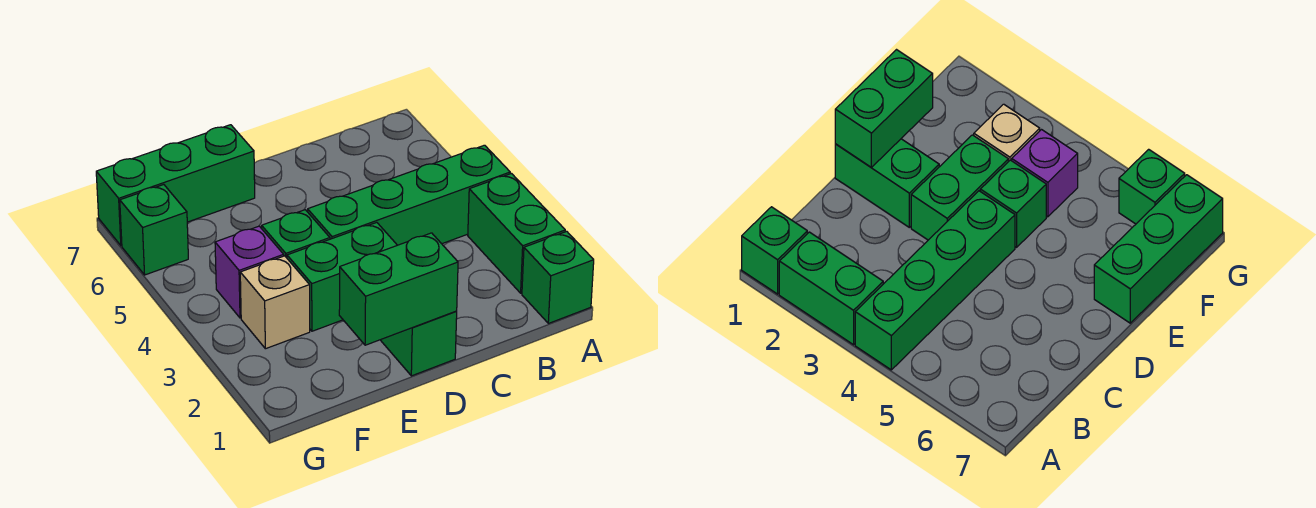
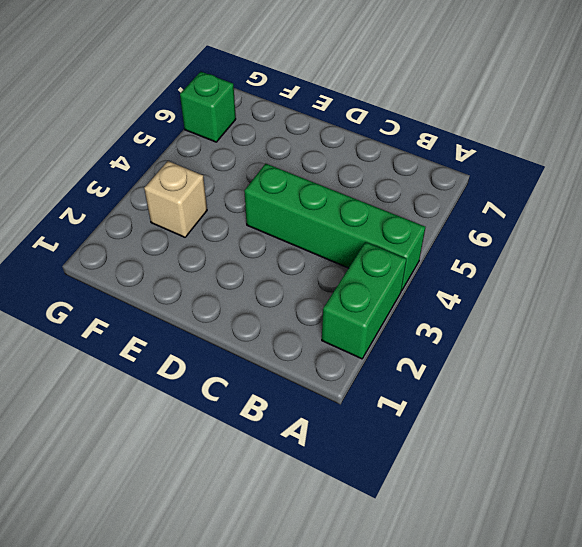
none -> green brick A1 level 1
none -> green brick D1:D2 level 1

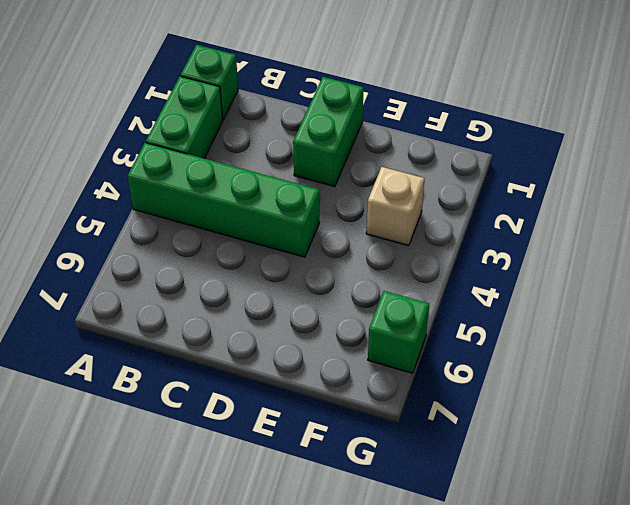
none -> green brick D3:E3 level 1
none -> green brick E4 level 1

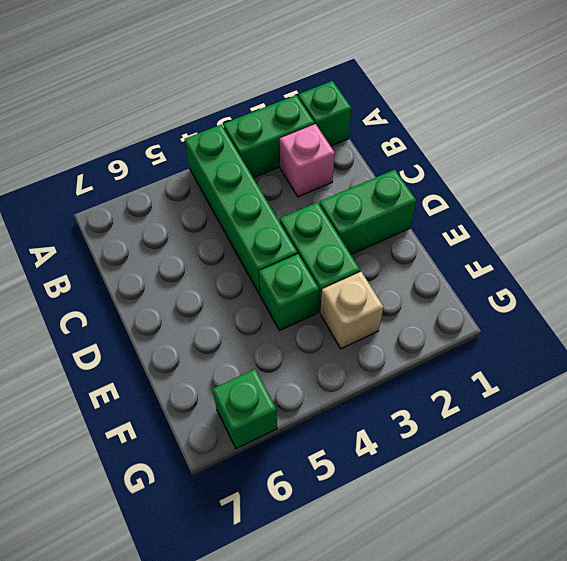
pink brick B2 level 1 -> none
none -> green brick E7:G7 level 1
none -> purple brick F4 level 1

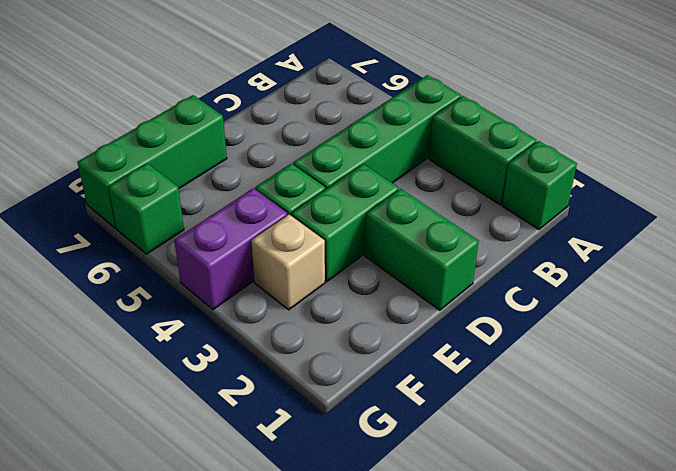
purple brick F4:G4 level 1 -> purple brick F4 level 1
none -> green brick D1:E1 level 2

